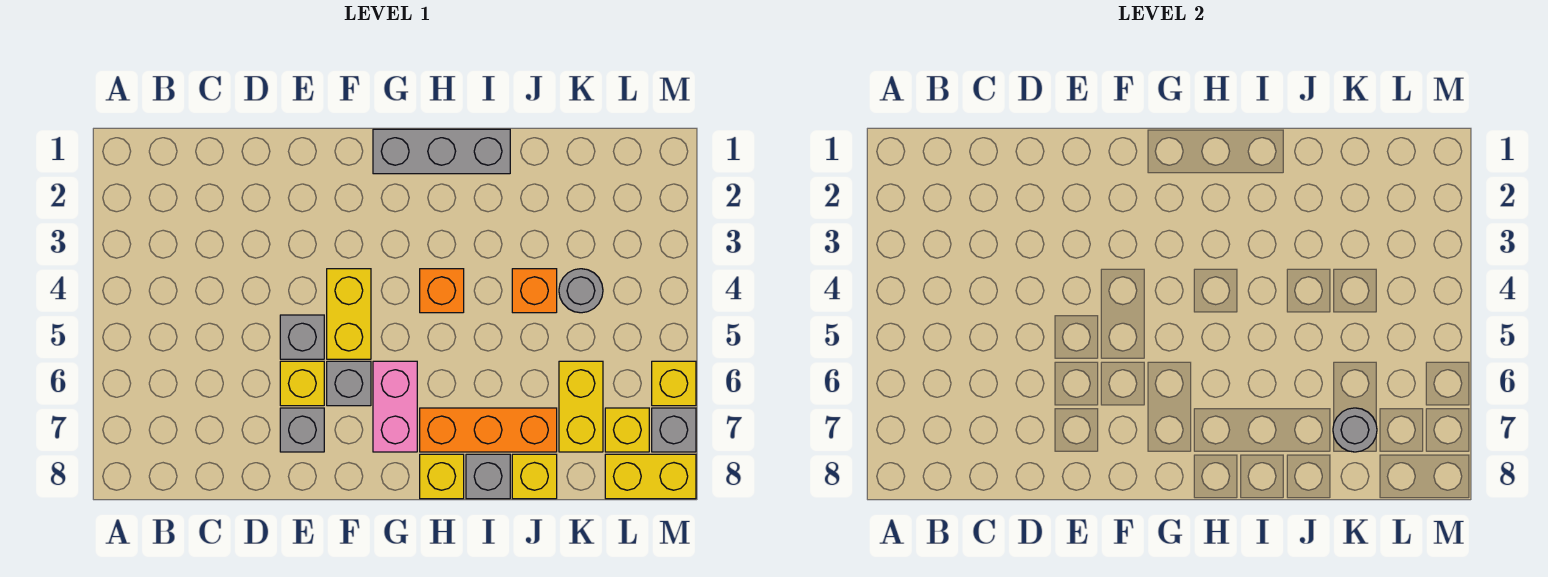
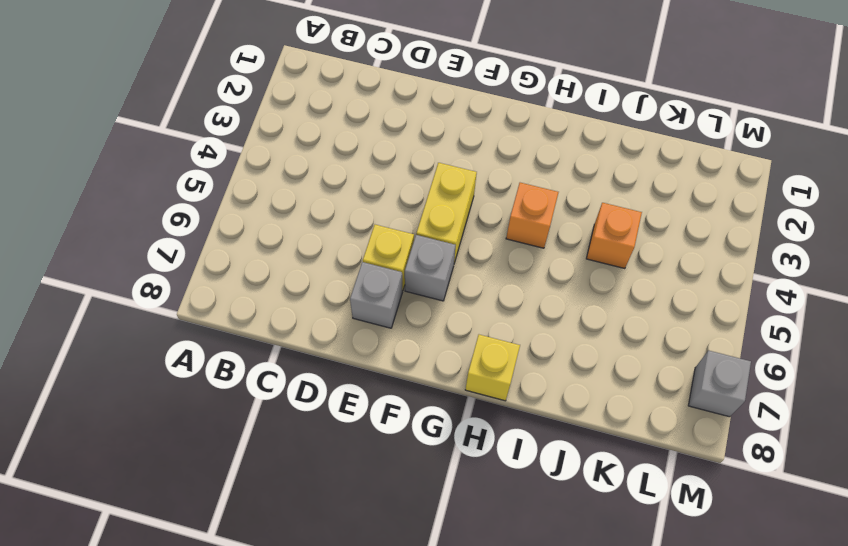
none -> grey brick E5 level 1
none -> grey brick G1:I1 level 1
none -> pink brick G6:G7 level 1

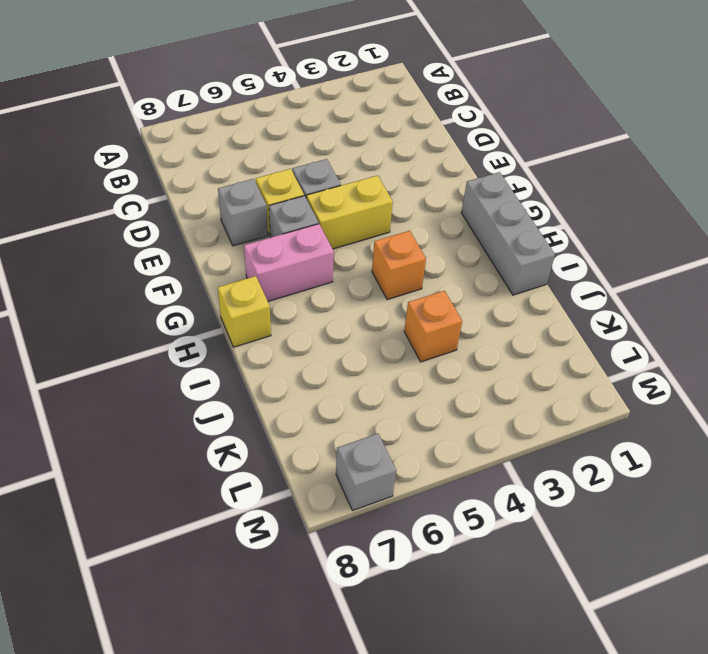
none -> orange brick H7:J7 level 1
none -> grey brick I8 level 1
none -> yellow brick J8 level 1

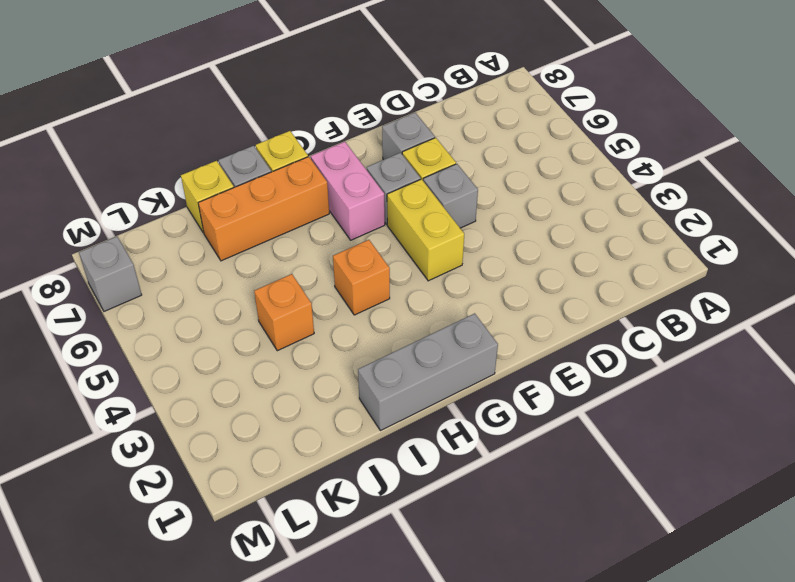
none -> grey round brick K4 level 1
none -> yellow brick K6:K7 level 1
none -> yellow brick L7 level 1

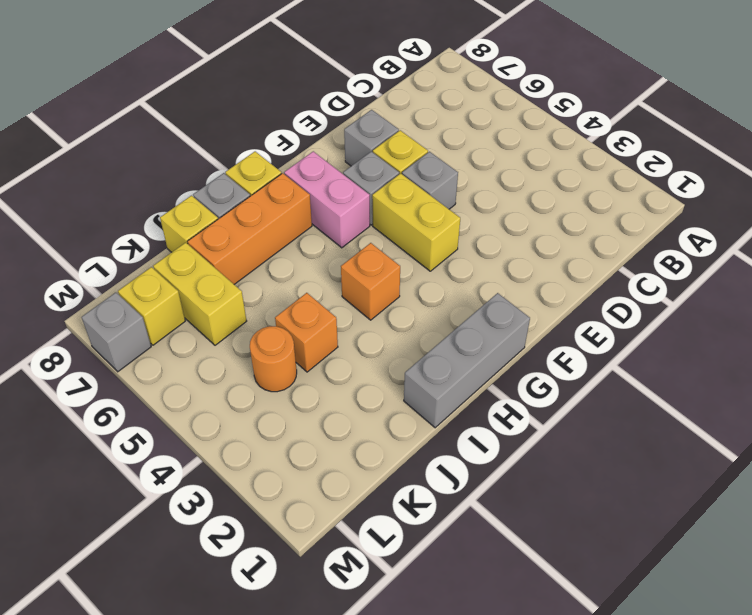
orange round brick K4 level 1 -> grey round brick K4 level 1
none -> yellow brick L8:M8 level 1
none -> yellow brick M6 level 1
none -> grey round brick K7 level 2

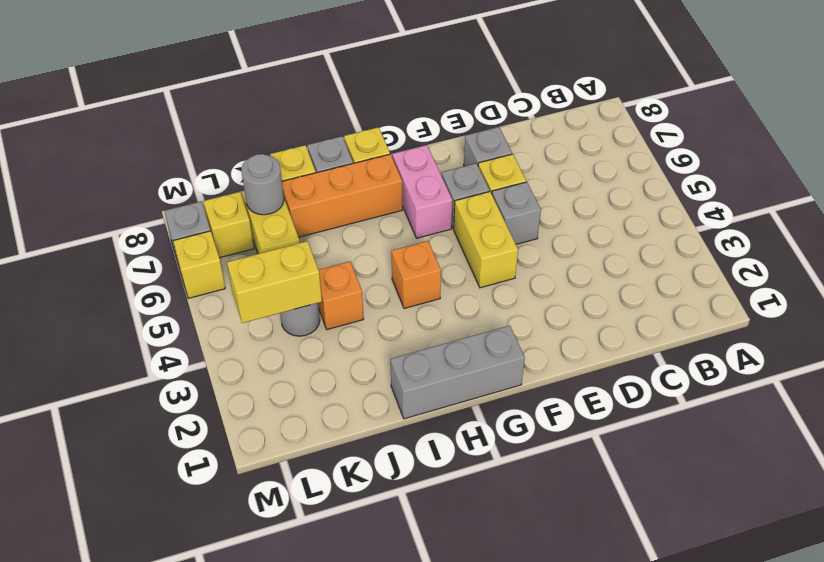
yellow brick K4:L4 level 2 -> yellow brick L8:M8 level 1

